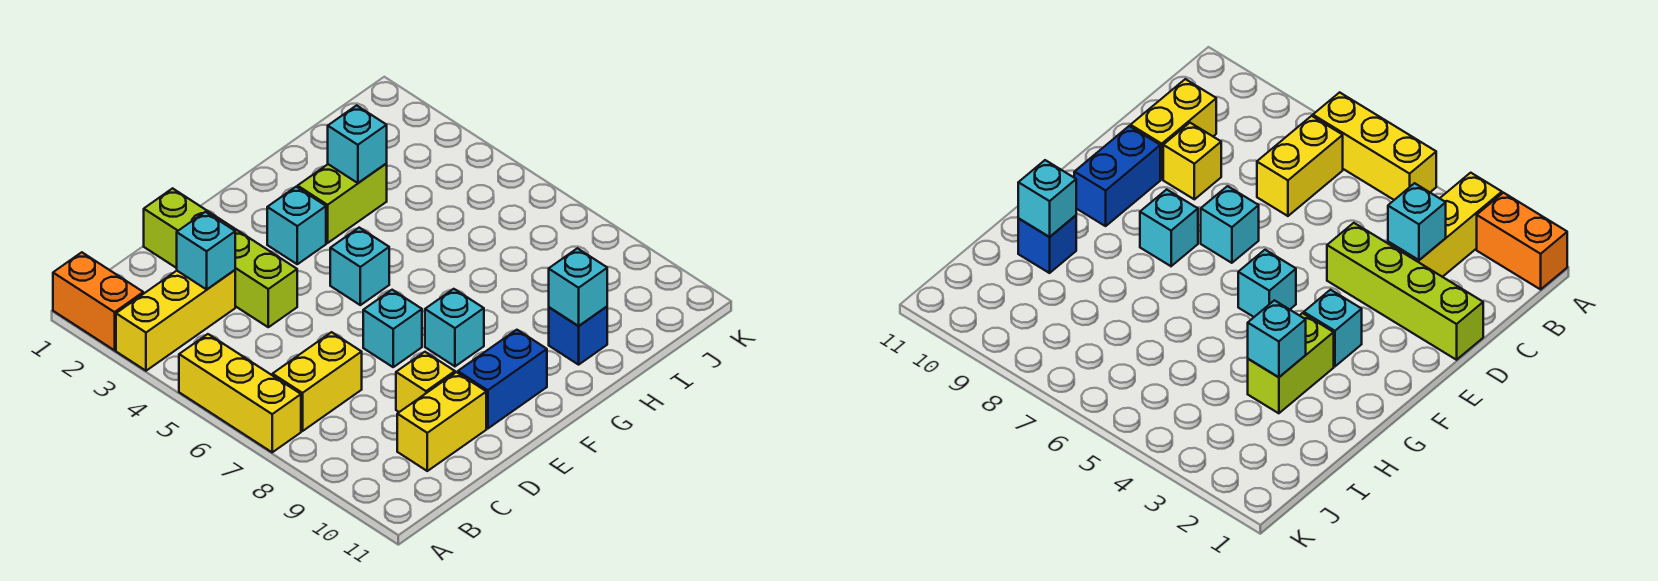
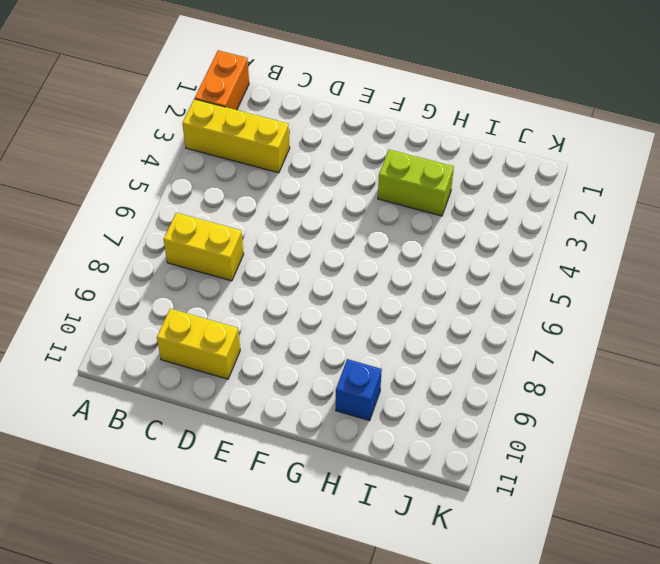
none -> yellow brick A5:A7 level 1
none -> lime brick D1:D4 level 1
none -> yellow brick D9 level 1

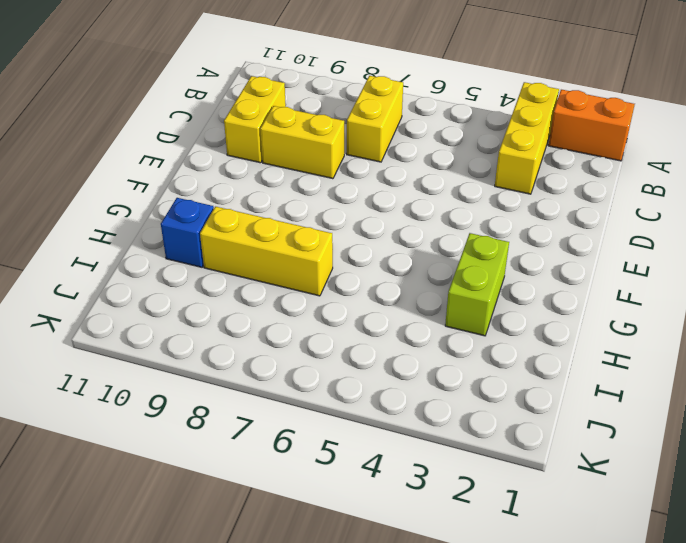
yellow brick D8:D9 level 1 -> yellow brick D9 level 1
yellow brick H7:H9 level 1 -> yellow brick A5:A7 level 1
none -> lime brick D1:D4 level 1
none -> cyan brick E7 level 1
none -> blue brick E10:F10 level 1

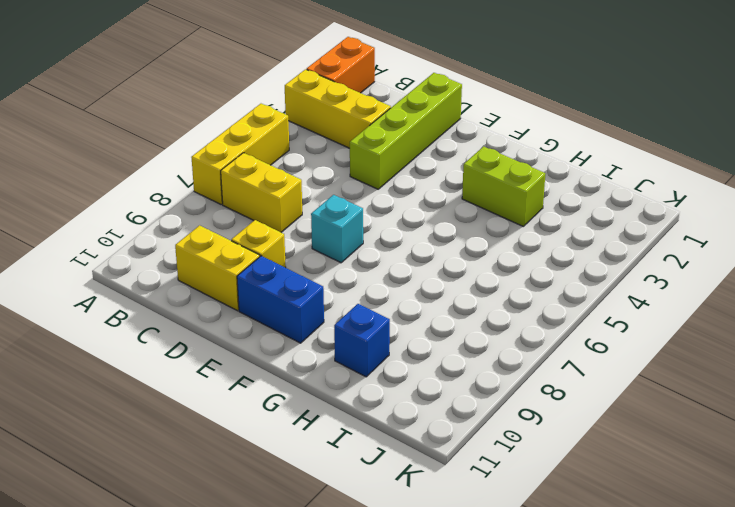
none -> cyan brick F3 level 1
none -> cyan brick F5 level 1
none -> cyan brick F8 level 1

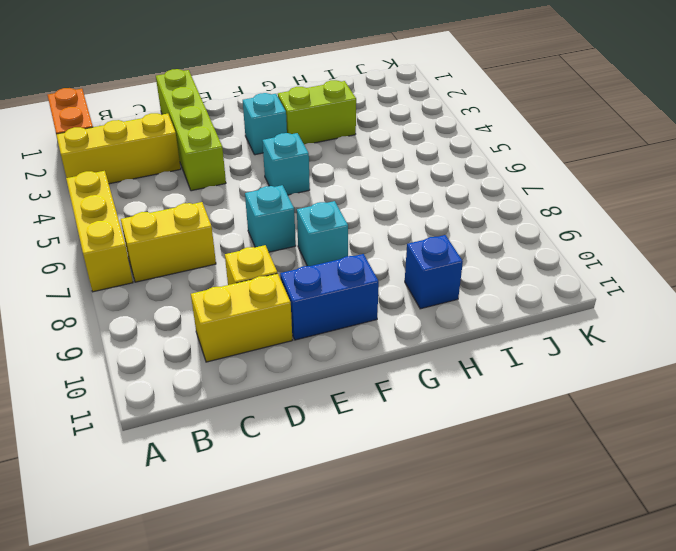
none -> cyan brick C3 level 2
none -> cyan brick H3 level 2
none -> cyan brick H10 level 2

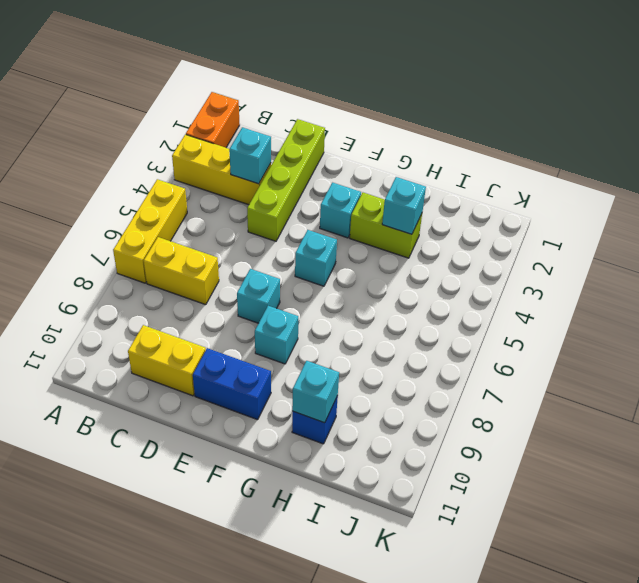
none -> yellow brick D9 level 1

